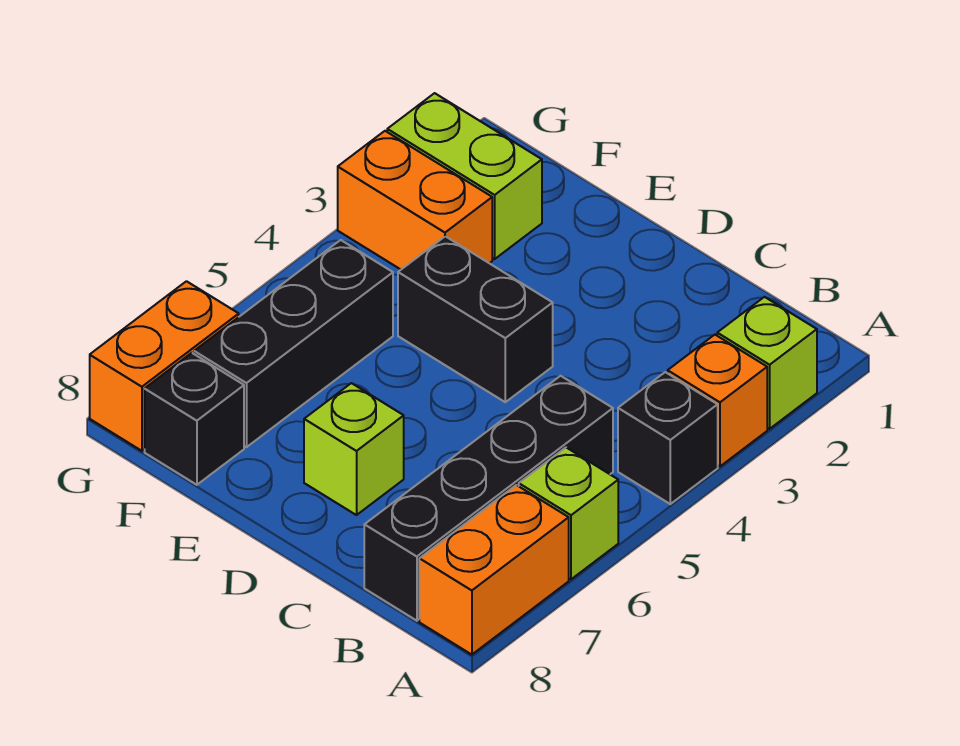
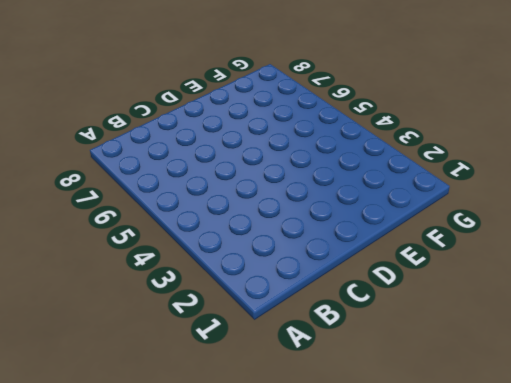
none -> lime brick A2 level 1
none -> orange brick A3 level 1
none -> black brick A4 level 1

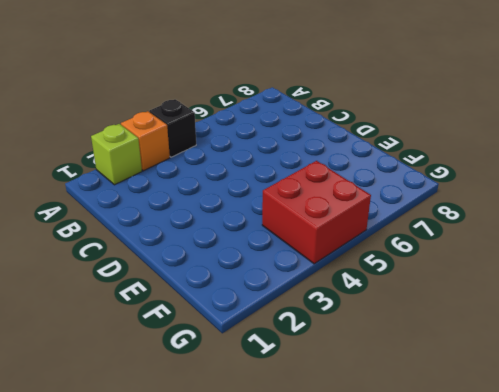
red brick F4:G5 level 1 -> black brick F5:F7 level 1
none -> lime brick A6 level 1
none -> orange brick A7:A8 level 1
none -> black brick B5:B8 level 1

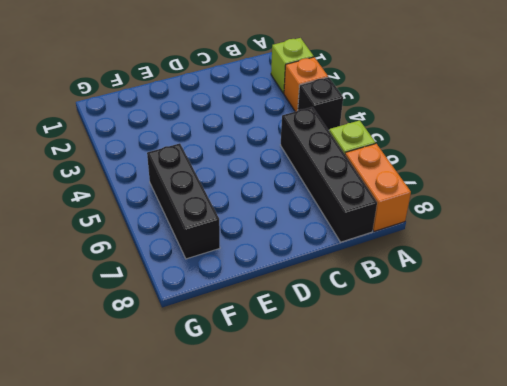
none -> black brick D4:E4 level 1
none -> lime brick D7 level 1
none -> lime brick F2:G2 level 1

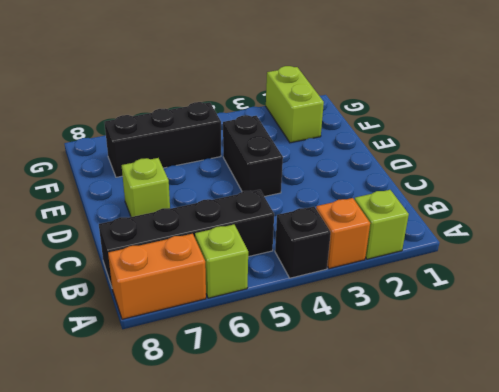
none -> orange brick F3:G3 level 1
none -> black brick F8 level 1
none -> orange brick G7:G8 level 1

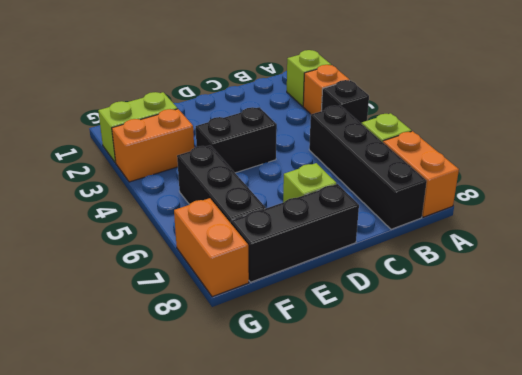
black brick D8:F8 level 1 -> black brick F8 level 1

